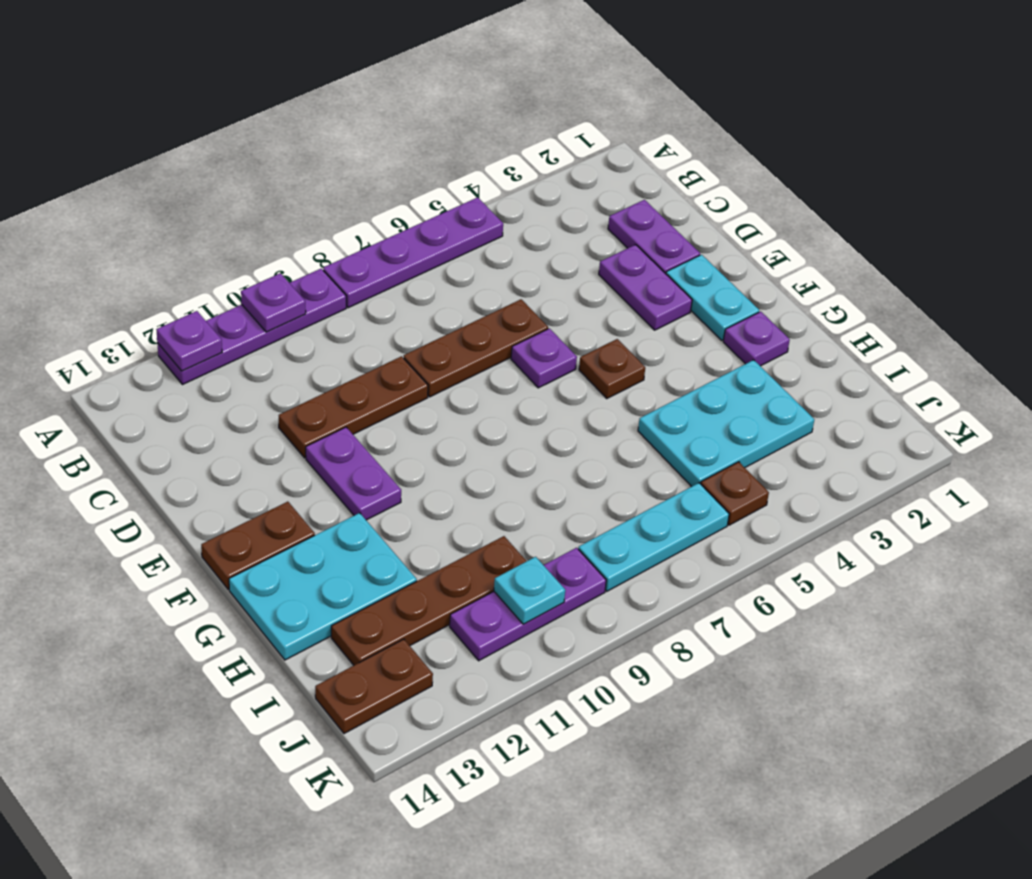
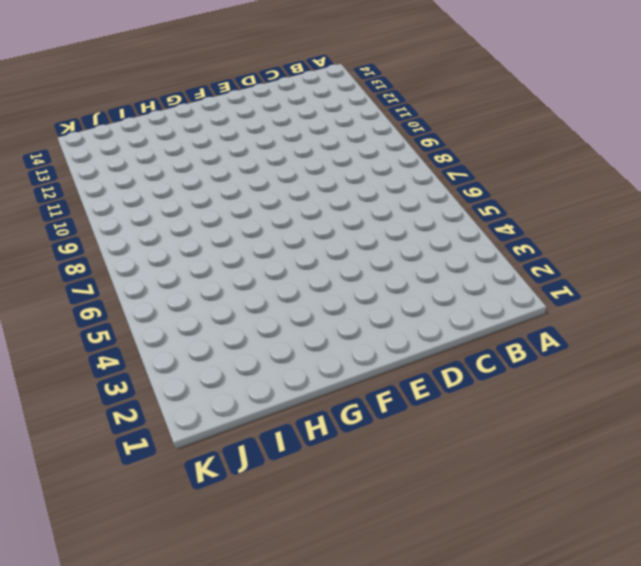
none -> purple plate A5:A8 level 1
none -> purple plate A9:A12 level 1
none -> purple plate C2:D2 level 1

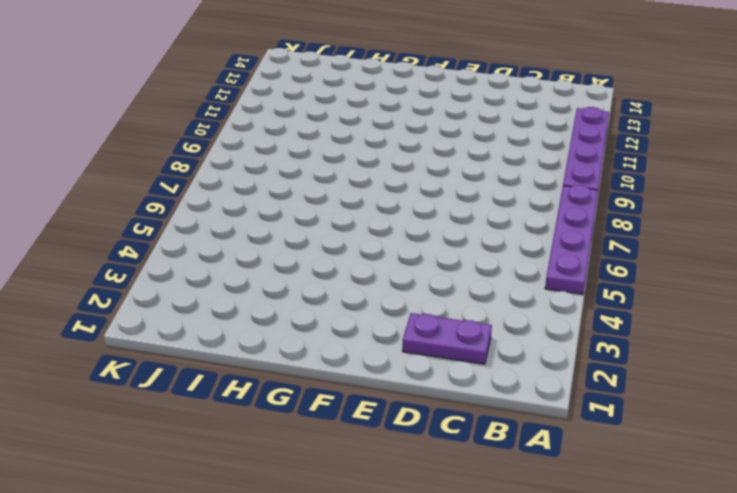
none -> purple plate D3:E3 level 1
none -> brown plate D6:D8 level 1
none -> brown plate D9:D11 level 1

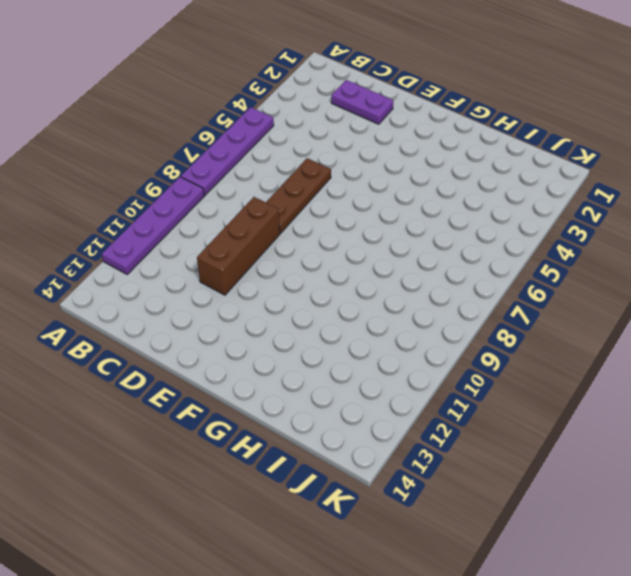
brown brick D9:D11 level 1 -> brown plate D9:D11 level 1
none -> purple plate D3:E3 level 1
none -> cyan plate E2:F2 level 1
none -> purple plate E6 level 1

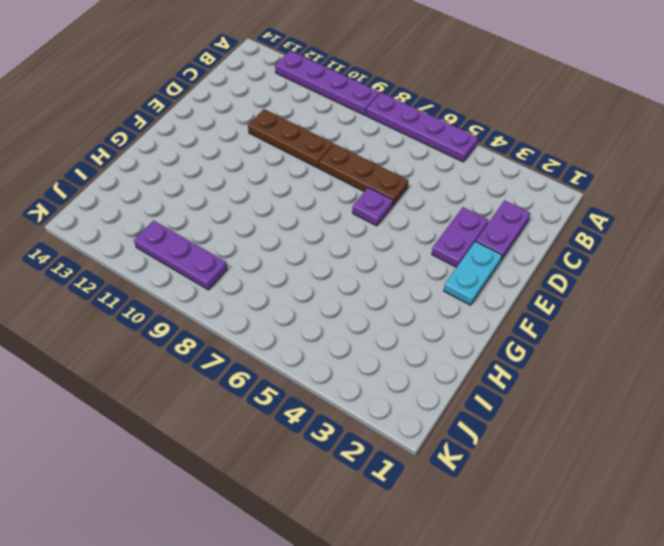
none -> purple plate E11:F11 level 1
none -> brown plate F5 level 1
none -> brown plate F13:F14 level 1

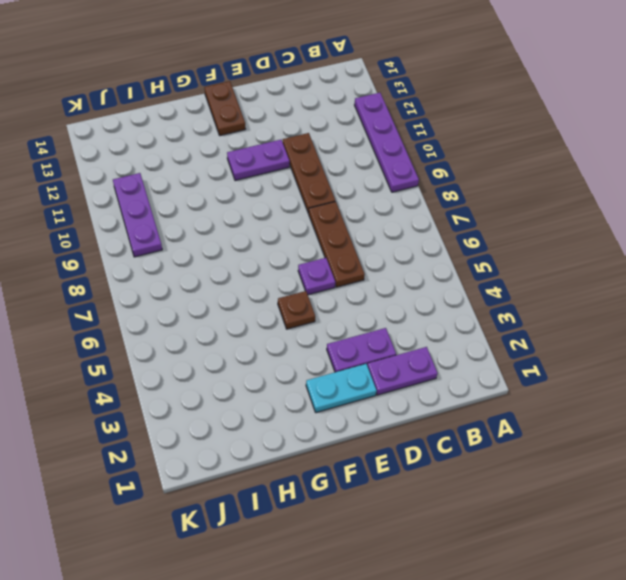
none -> purple plate A5:A8 level 1
none -> purple plate G2 level 1
none -> cyan plate G12:H14 level 1

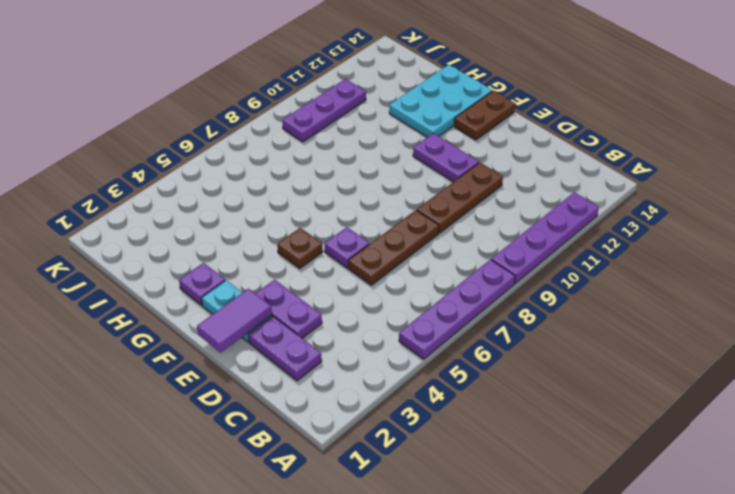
purple tile E1:E2 level 2 -> none
none -> cyan plate H3:I5 level 1
none -> brown plate I10:I13 level 1
none -> brown plate J5 level 1

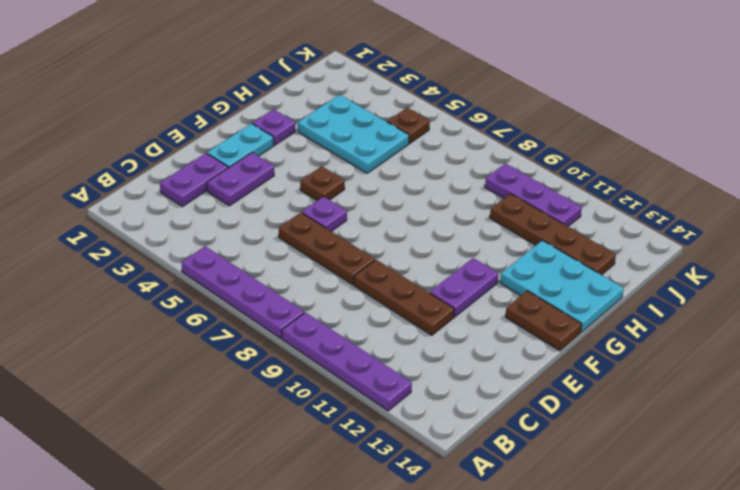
none -> cyan plate J6:J8 level 1
none -> brown plate J13:J14 level 1
none -> purple plate A10 level 2

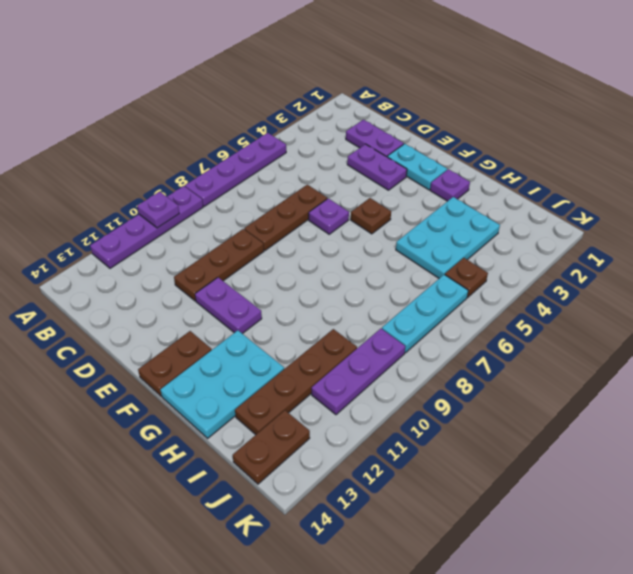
none -> purple plate A12 level 2
none -> cyan plate J10 level 2

